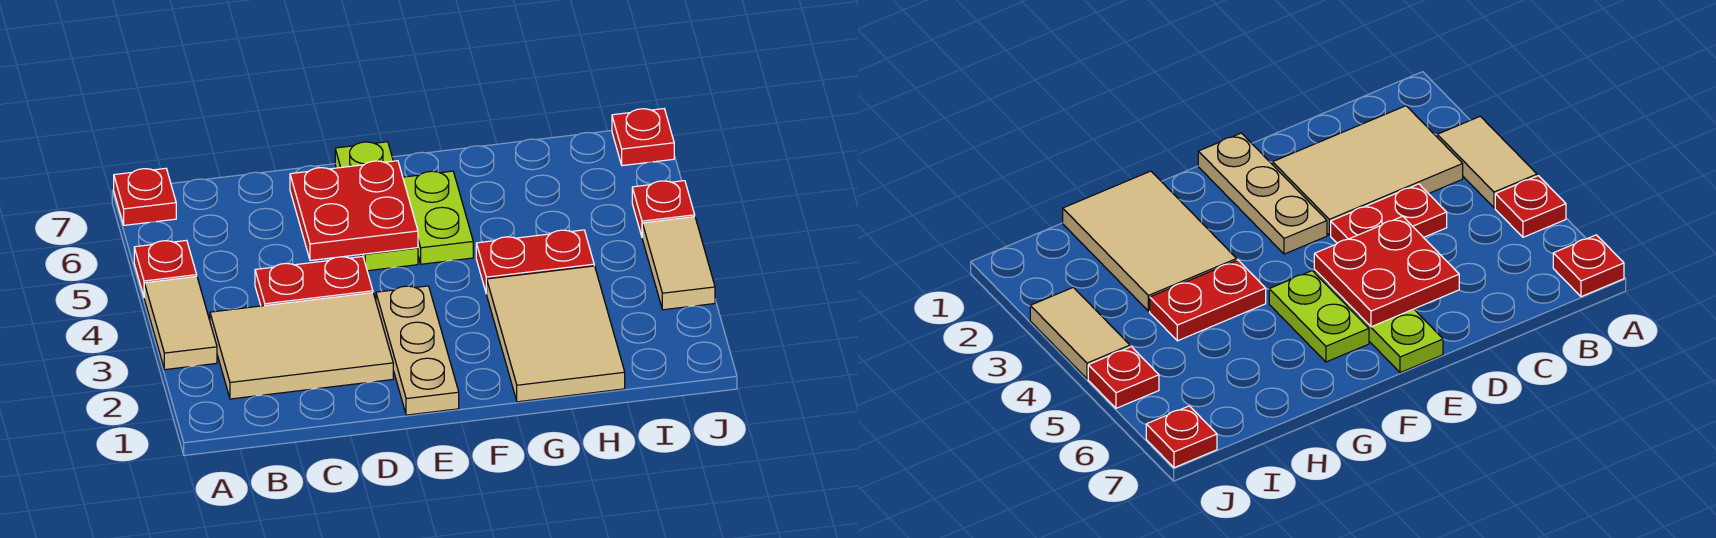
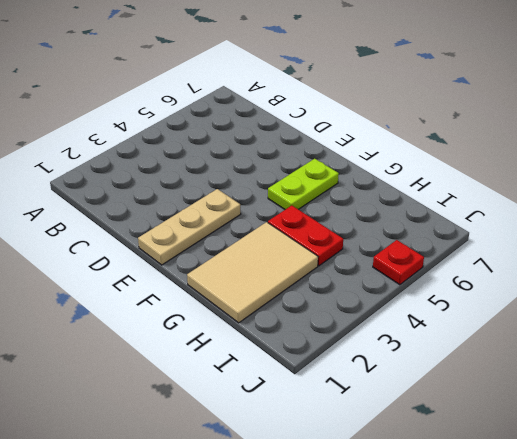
none -> tan tile A3:A4 level 1
none -> red plate A5 level 1
none -> red plate A7 level 1

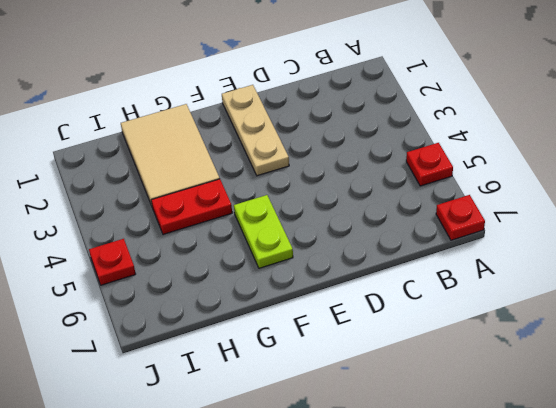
none -> tan tile A3:A4 level 1
none -> tan tile B2:D3 level 1
none -> red plate C4:D4 level 1

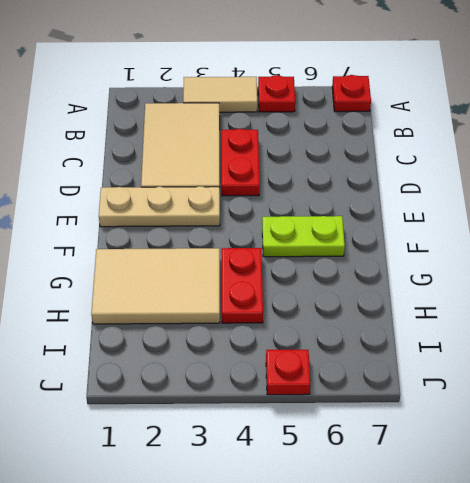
none -> lime plate E5:E7 level 1
none -> tan tile J3:J4 level 1
none -> red plate J7 level 1

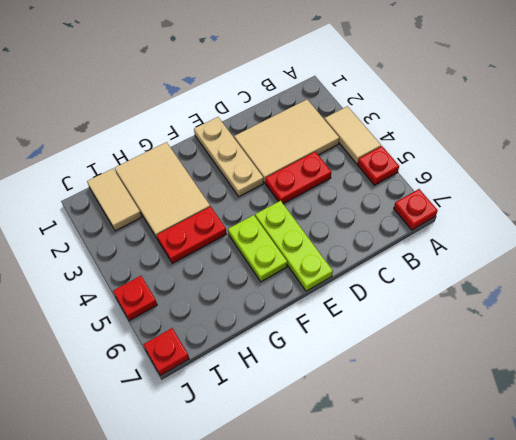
tan tile I1:I2 level 1 -> tan tile J3:J4 level 1
none -> red plate D5:E6 level 2

